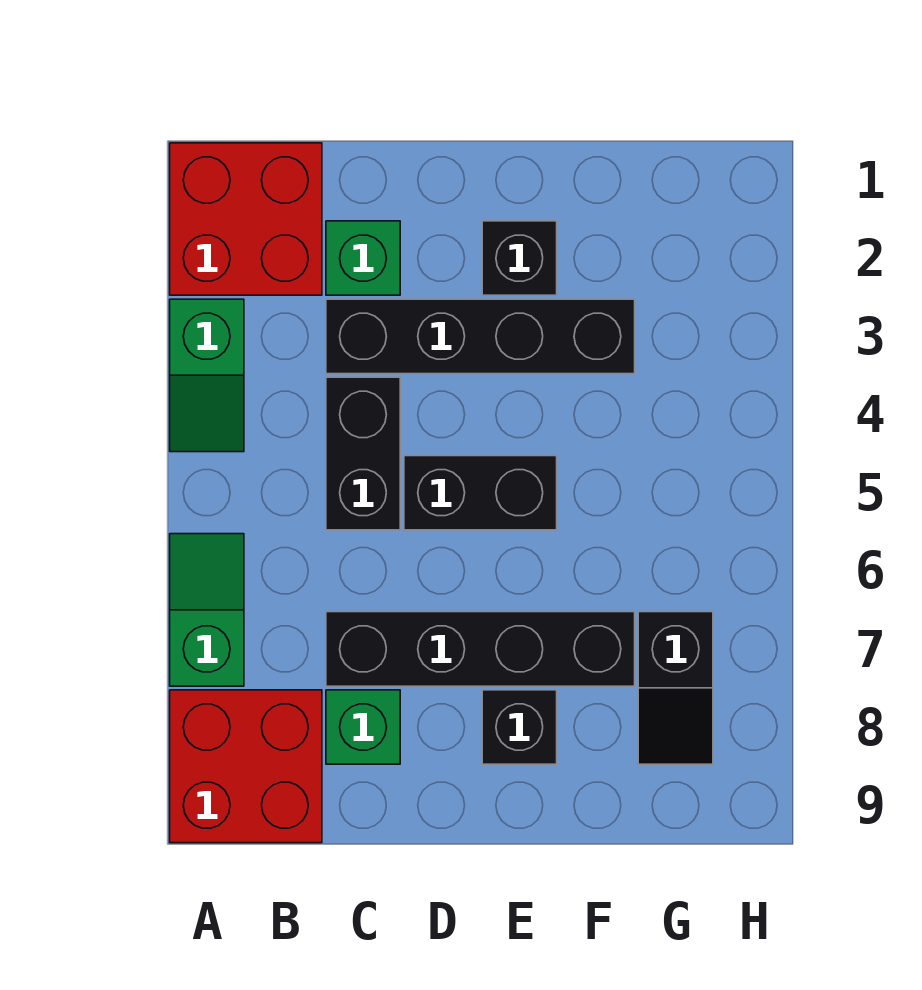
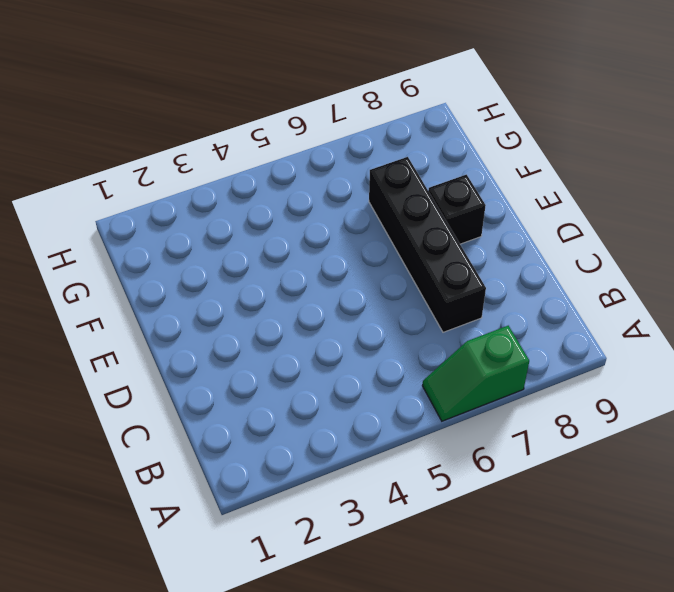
none -> red brick A1:B2 level 1
none -> green slope A3:A4 level 1 top 3
none -> red brick A8:B9 level 1

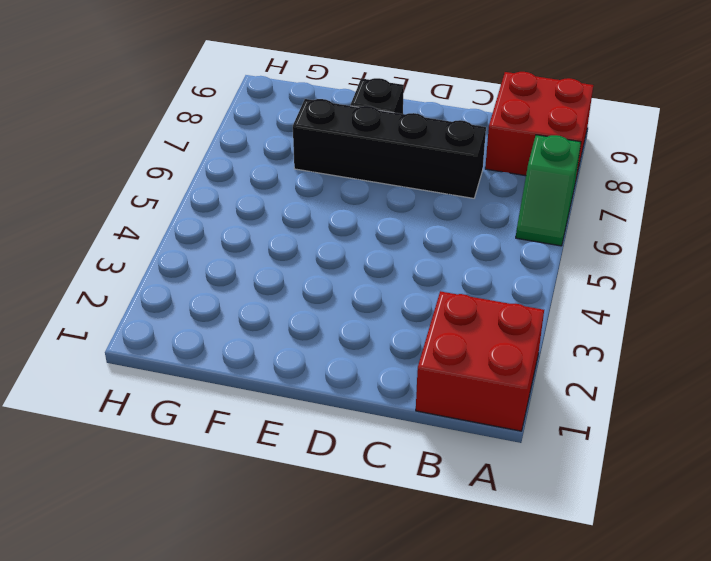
none -> green slope A3:A4 level 1 top 3
none -> green brick C2 level 1
none -> black brick C3:F3 level 1

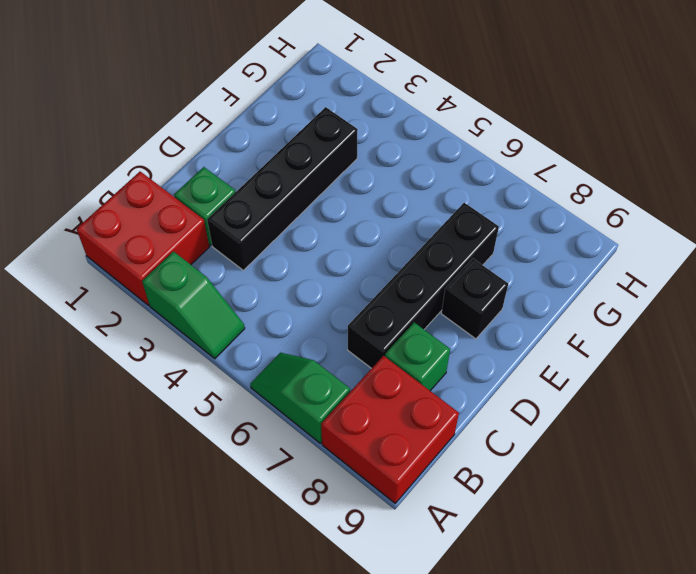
none -> black brick C4:C5 level 1
none -> black brick D5:E5 level 1
none -> black brick E2 level 1

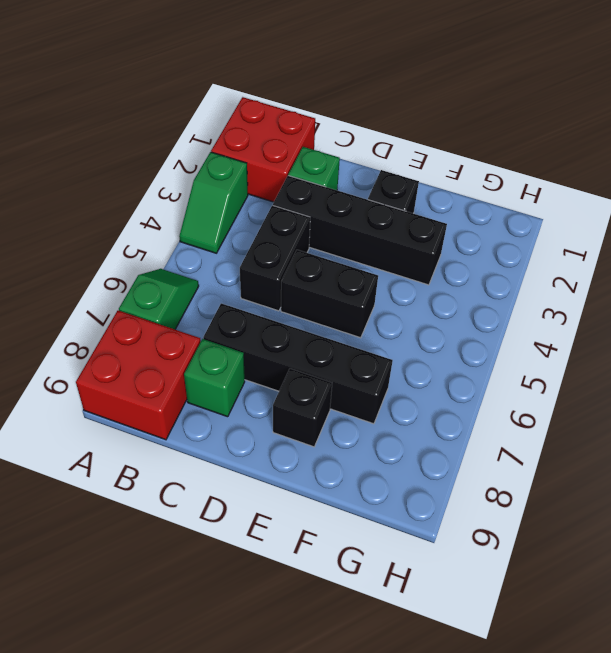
none -> black slope G7:G8 level 1 top 7

